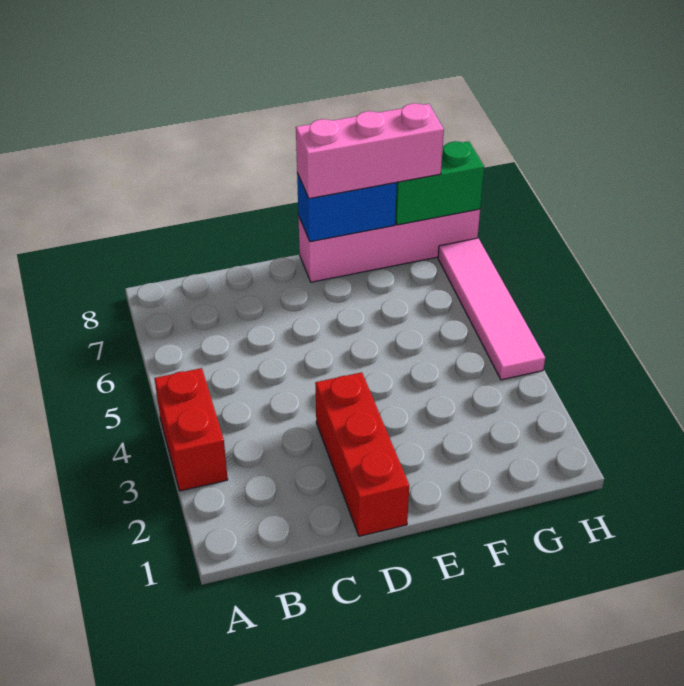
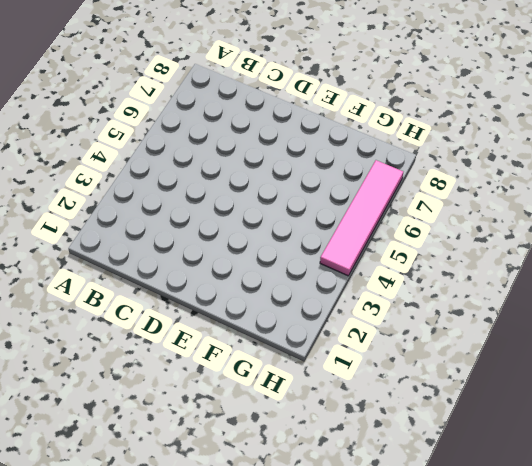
none -> red brick A3:A4 level 1
none -> red brick D1:D3 level 1

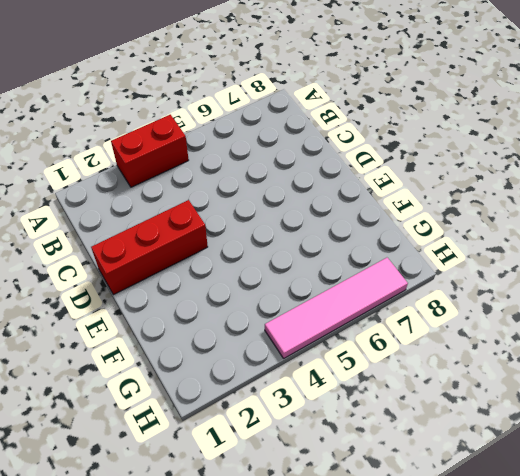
none -> pink brick E8:H8 level 1
none -> blue brick E8:F8 level 2

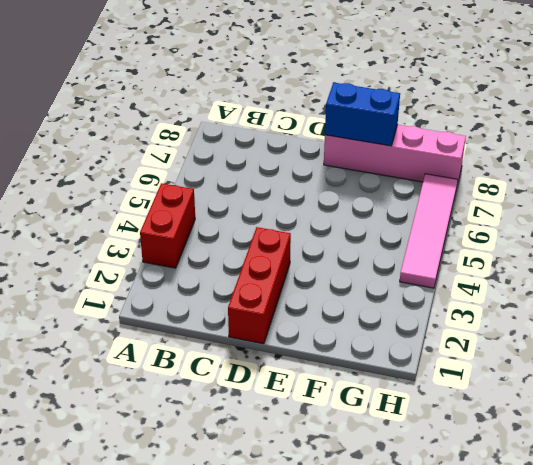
none -> green brick G8:H8 level 2
none -> pink brick E8:G8 level 3

